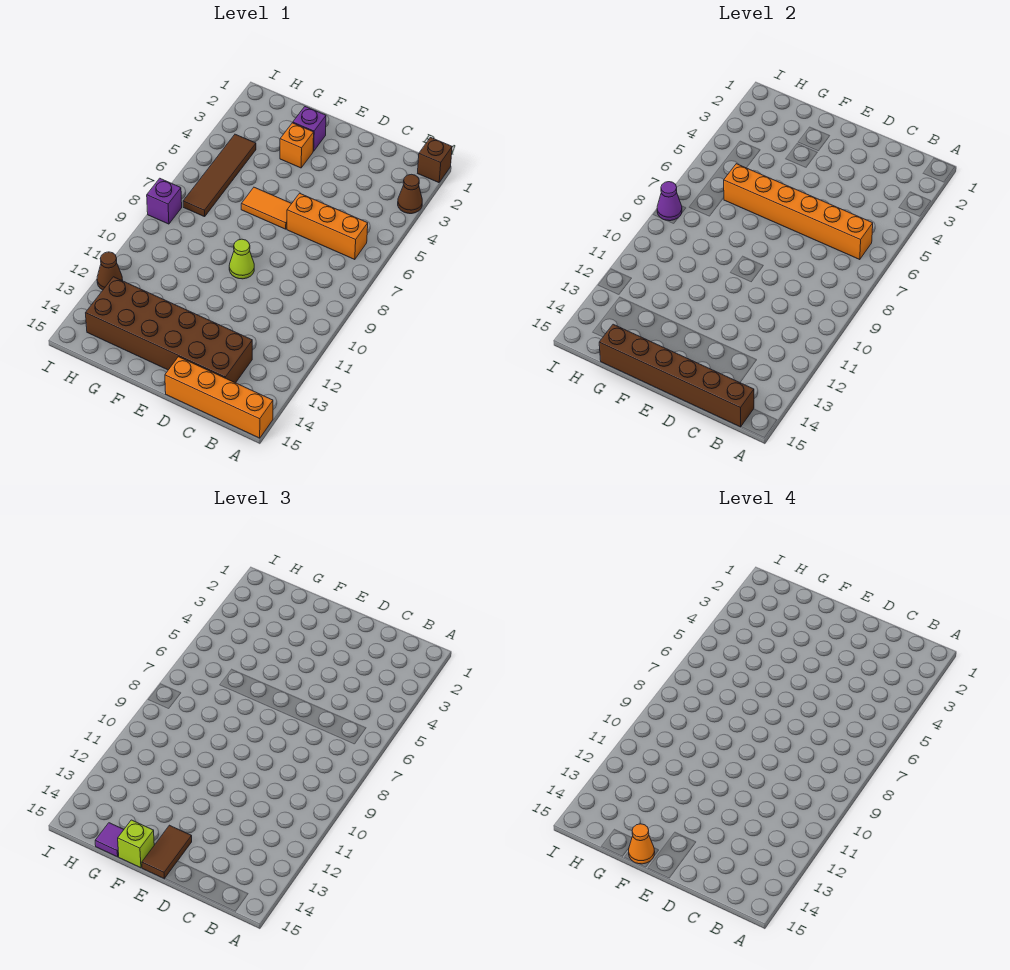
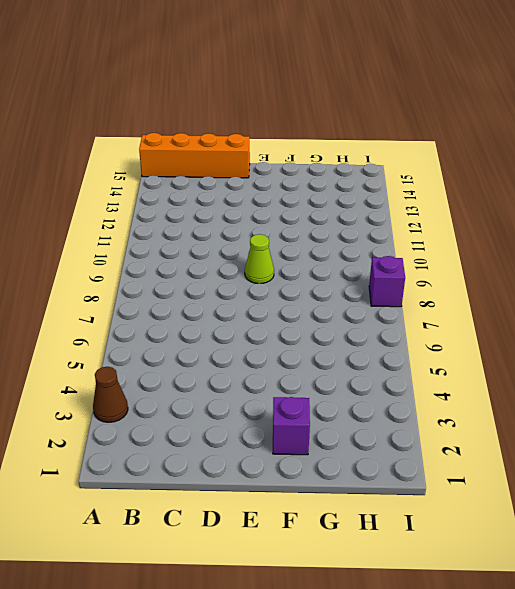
none -> brown brick A1 level 1
none -> orange brick B6:D6 level 1
none -> brown brick C13:H14 level 1

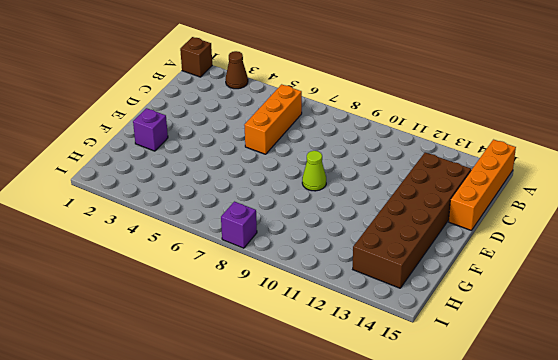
none -> orange tile E6:F6 level 1
none -> orange brick F3 level 1
none -> brown tile H4:H7 level 1

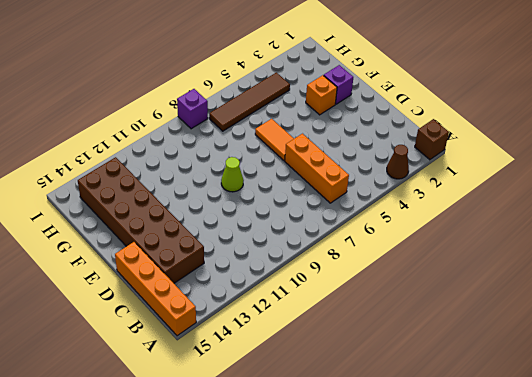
none -> brown cone I12 level 1
none -> orange brick B6:G6 level 2
none -> brown brick B15:G15 level 2

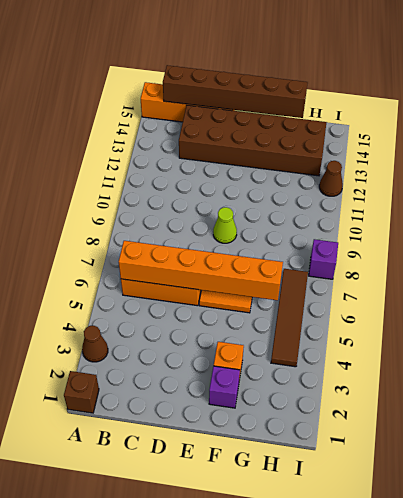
none -> purple cone I8 level 2
none -> brown tile E14:E15 level 3
none -> lime brick F15 level 3

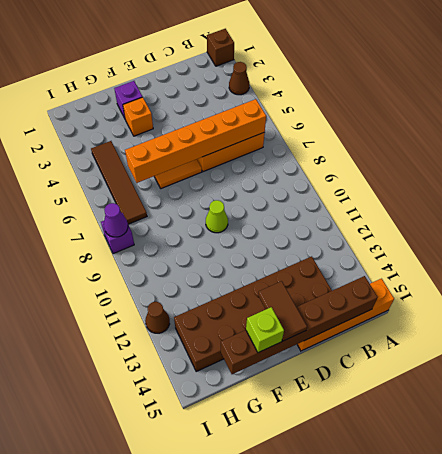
none -> purple tile G15 level 3
none -> orange cone F15 level 4

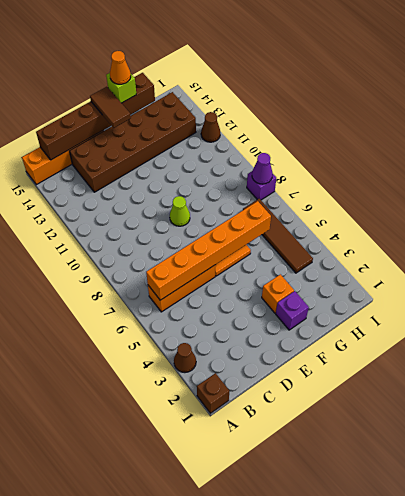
none -> purple tile G15 level 3

